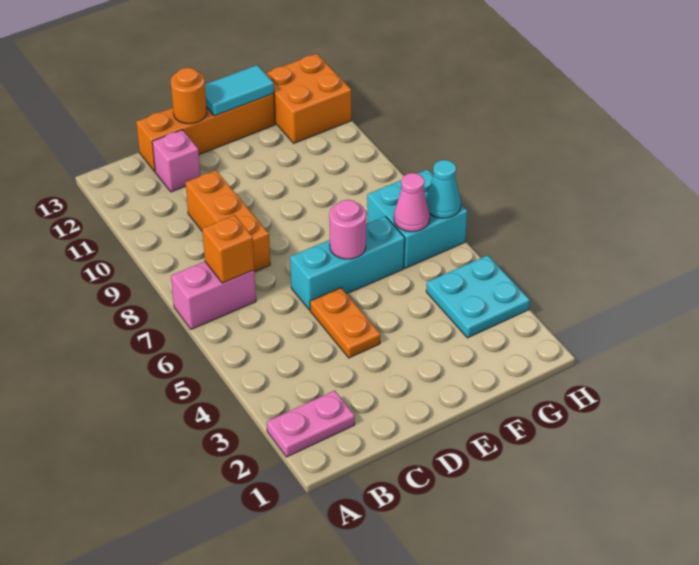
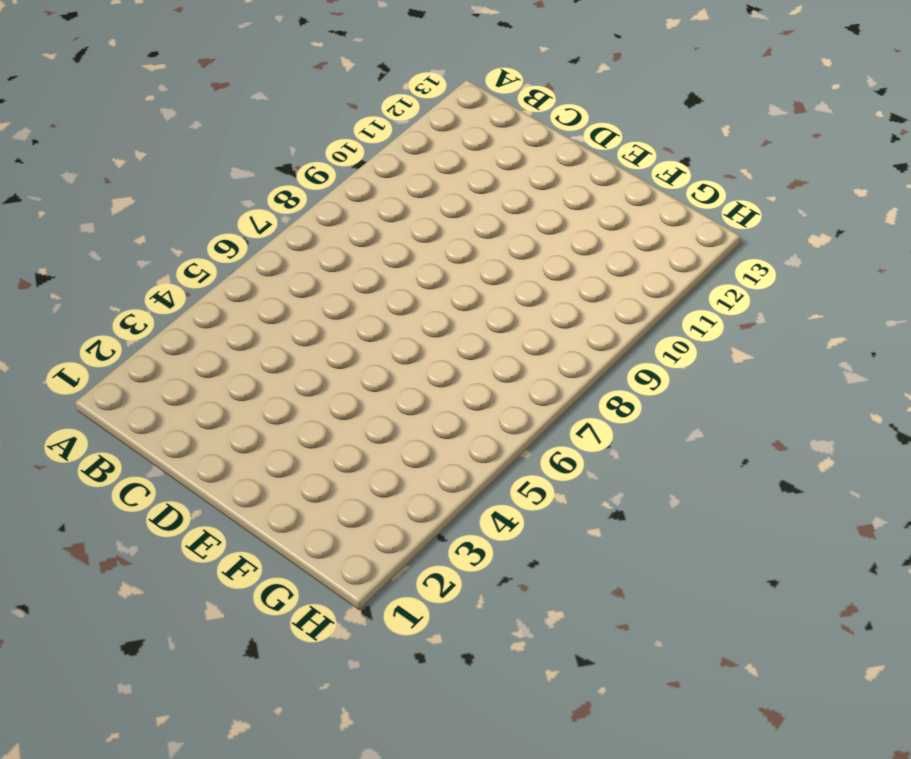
none -> pink plate A2:B2 level 1
none -> pink brick A7:B7 level 1
none -> orange brick C8:C10 level 1

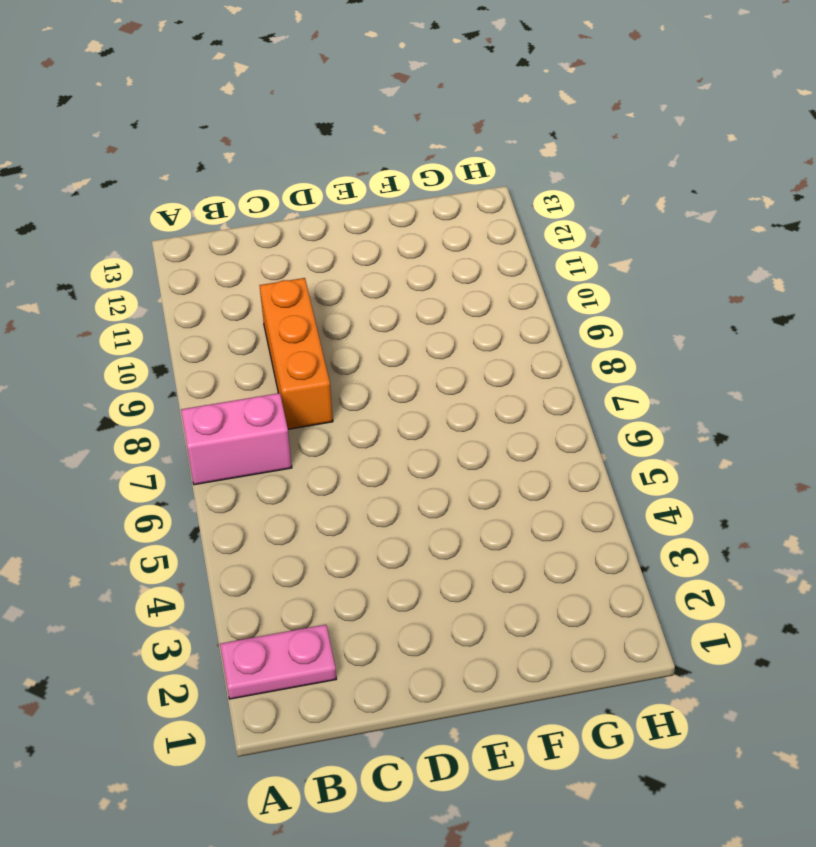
none -> pink brick C12 level 1
none -> orange brick C13:F13 level 1
none -> orange plate D4:D5 level 1

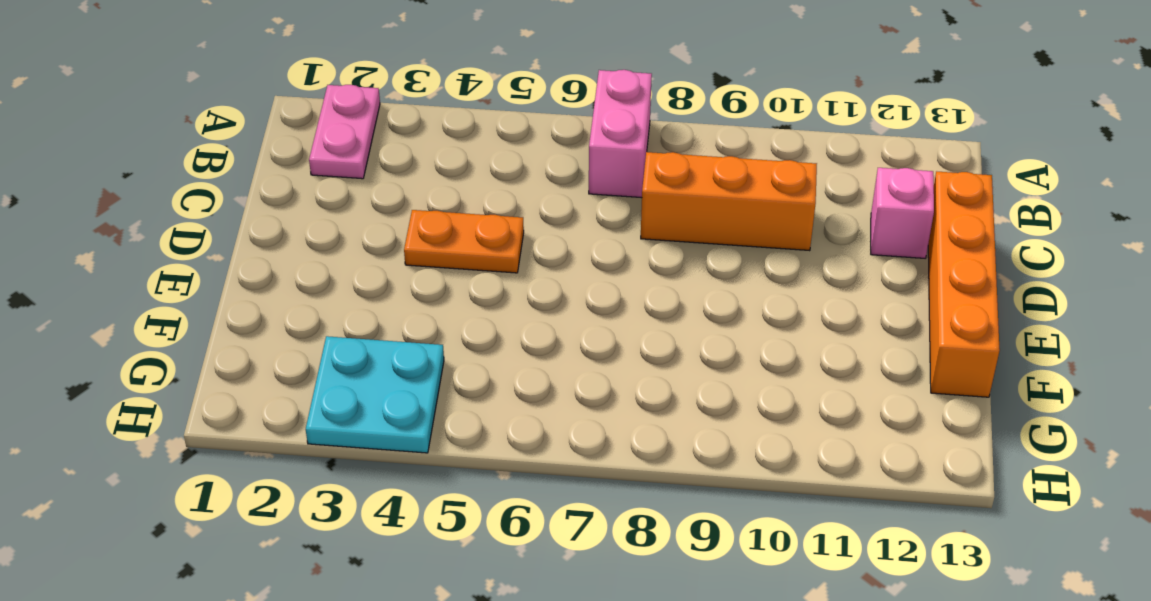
none -> cyan brick D6:F6 level 1
none -> cyan brick G6:H7 level 1
none -> orange brick G12:H13 level 1

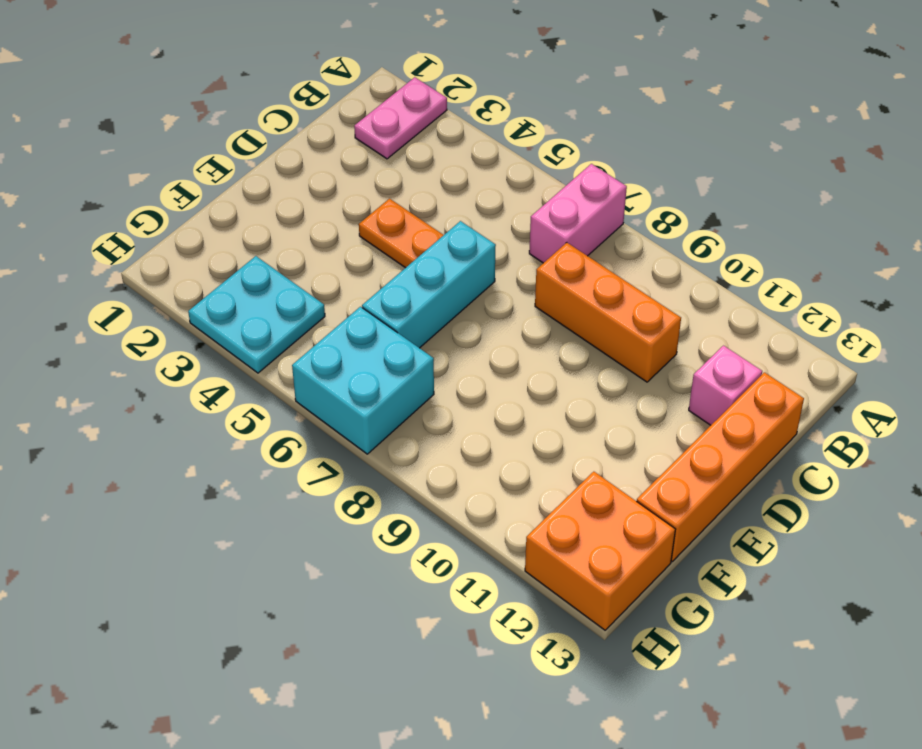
none -> orange brick B7 level 2
none -> orange round brick D13 level 2
none -> pink round brick E6 level 2

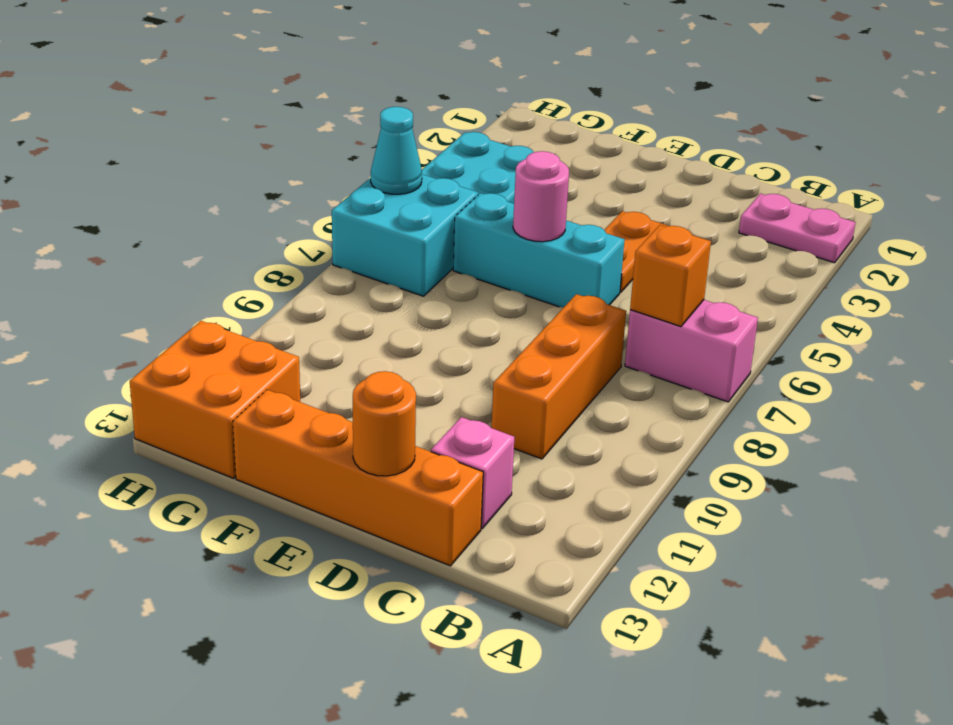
none -> cyan tile E13:F13 level 2
none -> pink cone G6 level 2

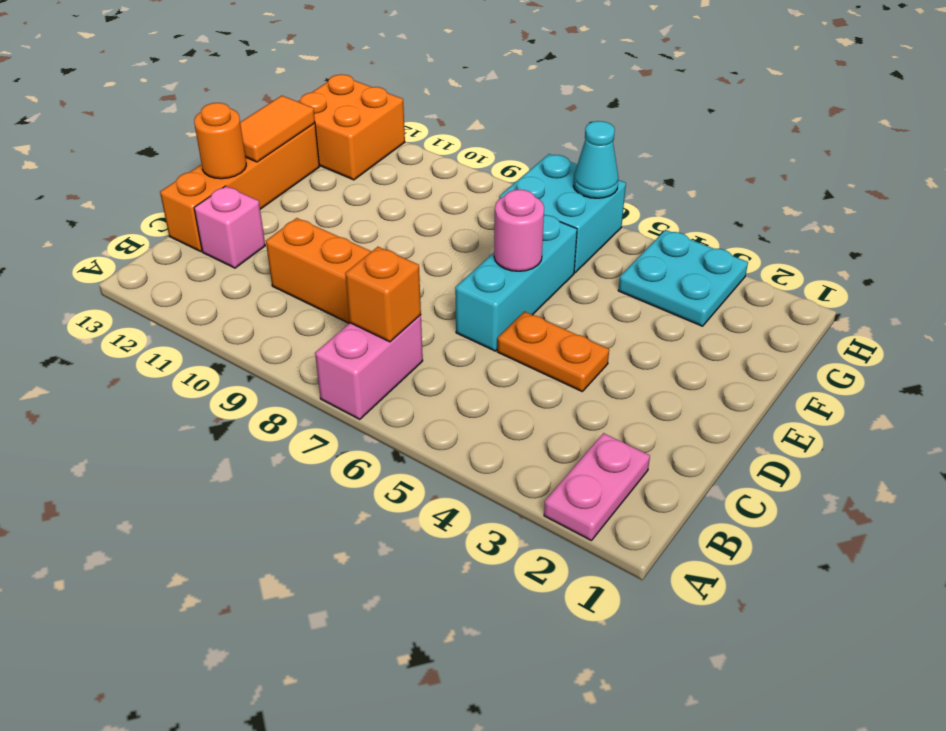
orange tile E13:F13 level 2 -> cyan tile E13:F13 level 2
none -> pink cone G6 level 2

